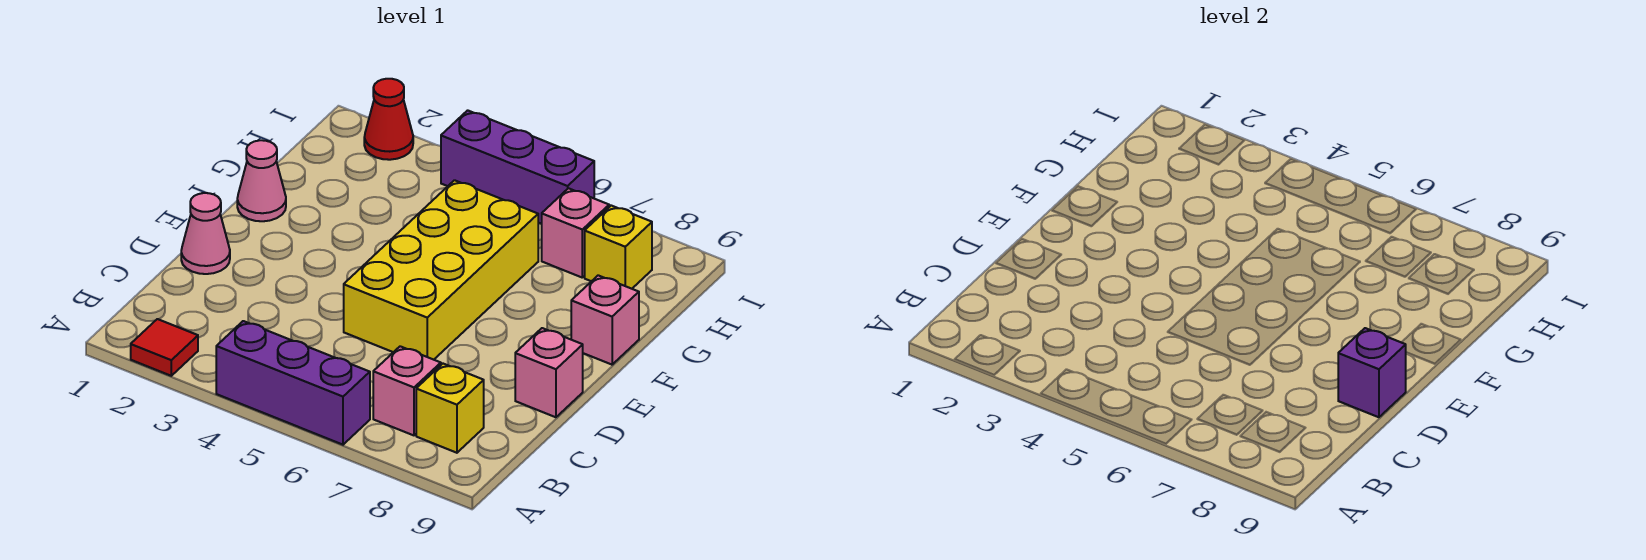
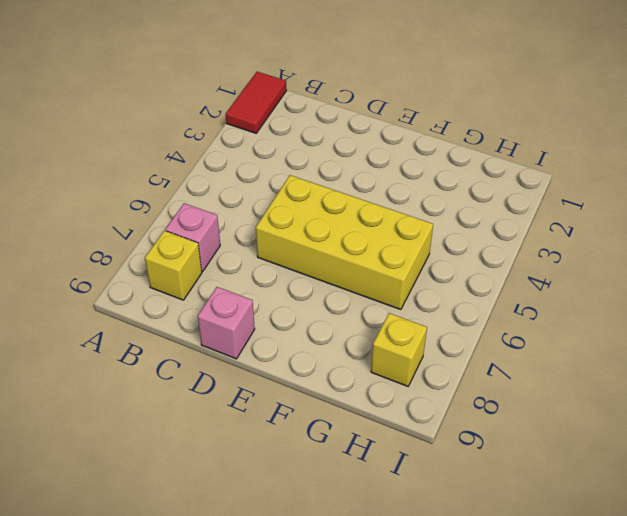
red tile A1:A2 level 1 -> red tile A2 level 1
none -> purple brick A4:A6 level 1
none -> pink cone D1 level 1
none -> pink cone F1 level 1

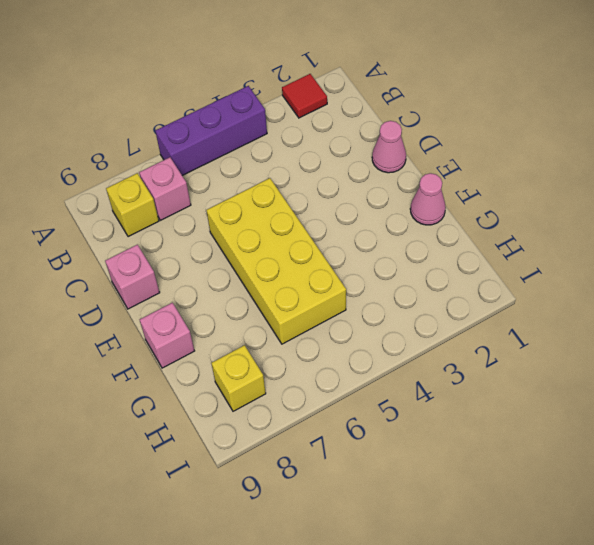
none -> pink brick H7 level 1
none -> red cone I2 level 1
none -> purple brick I4:I6 level 1

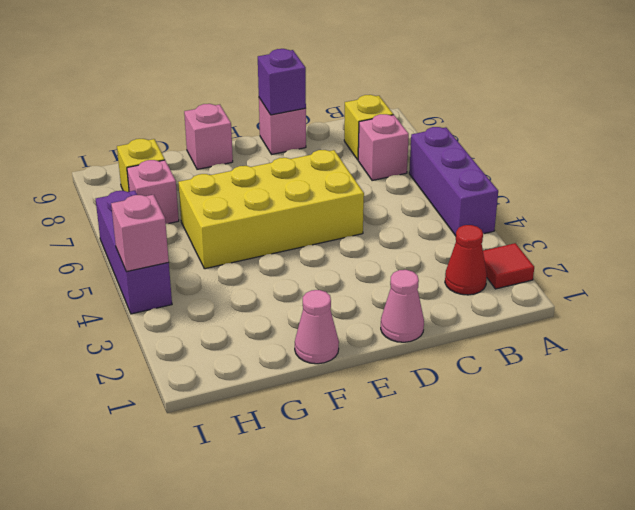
red cone B2 level 1 -> red cone I2 level 1
pink brick I4 level 2 -> none

